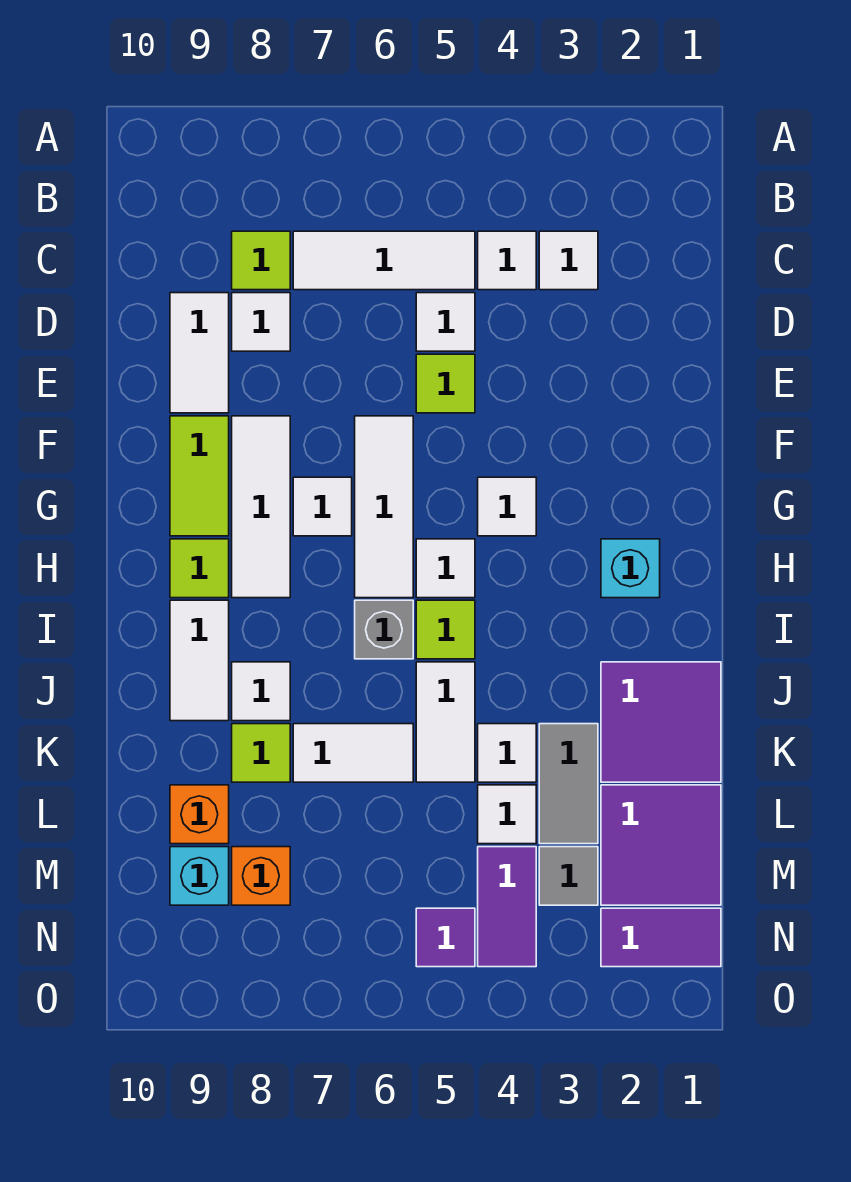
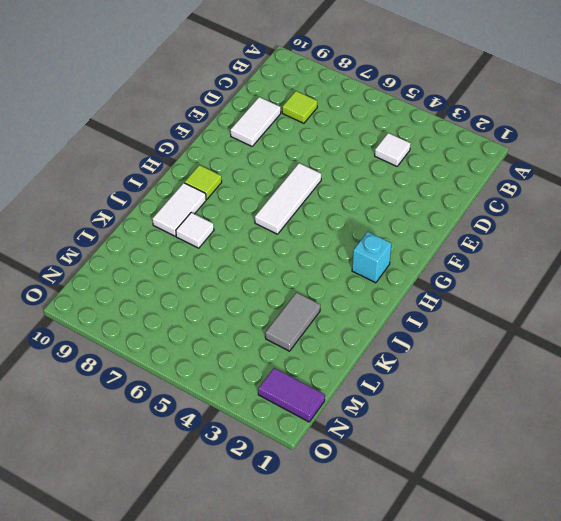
none -> white tile C3 level 1
none -> white tile C5:C7 level 1
none -> white tile D5 level 1
none -> white tile D8 level 1

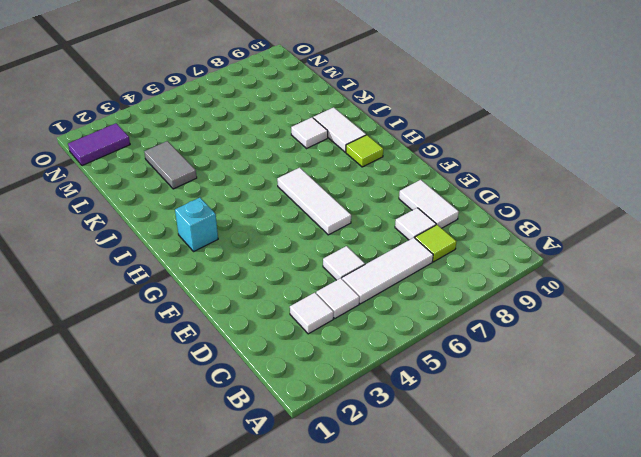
none -> lime tile E5 level 1
none -> white tile F8:H8 level 1
none -> lime tile F9:G9 level 1
none -> white tile G4 level 1

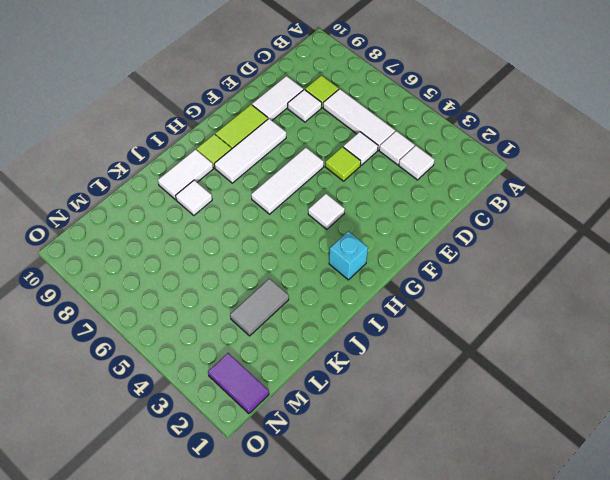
none -> white tile G7 level 1
none -> white tile H5 level 1
none -> lime tile I5 level 1
none -> grey brick I6 level 1

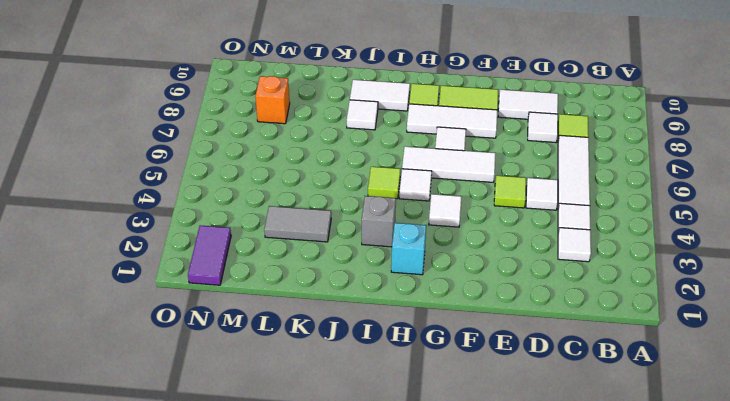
grey brick I3 level 1 -> grey brick I6 level 1
none -> purple tile J1:K2 level 1
none -> white tile J5:K5 level 1
none -> white tile K4 level 1
none -> white tile K6:K7 level 1

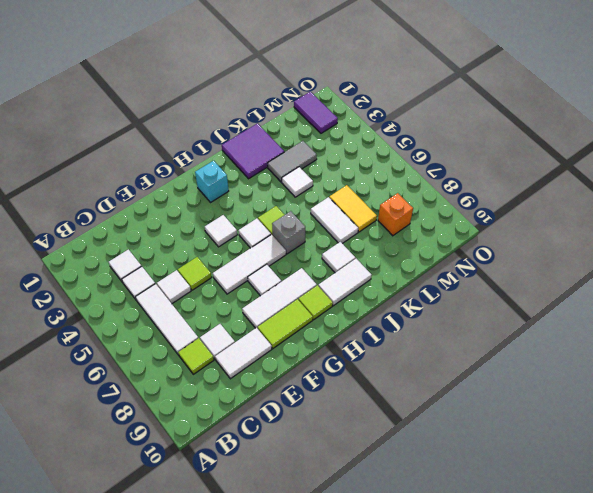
yellow tile L6:L7 level 1 -> none
none -> white tile J5:K5 level 1
none -> lime tile K8 level 1
none -> purple tile L1:M2 level 1
none -> white tile L4 level 1

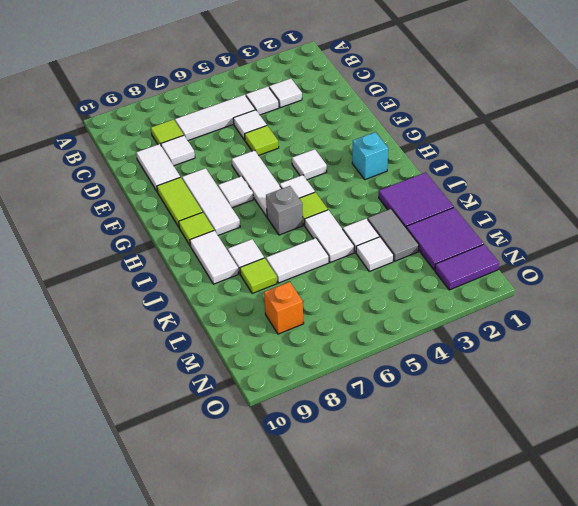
none -> orange brick L9 level 1
none -> grey tile M3 level 1
none -> purple tile M4:N4 level 1
none -> cyan brick M9 level 1

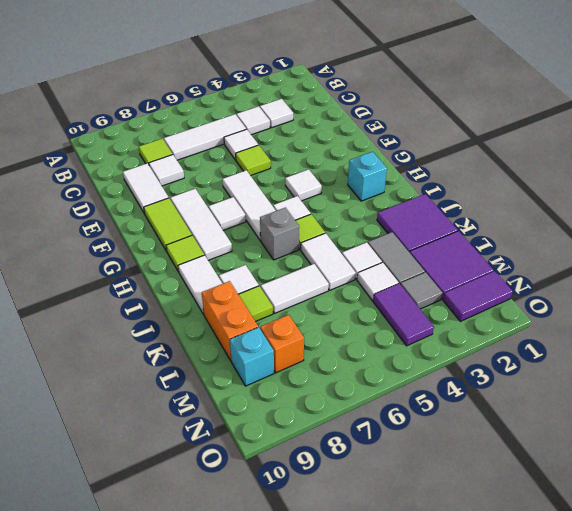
orange brick K9:L9 level 1 -> orange brick L9 level 1
none -> purple tile N5 level 1

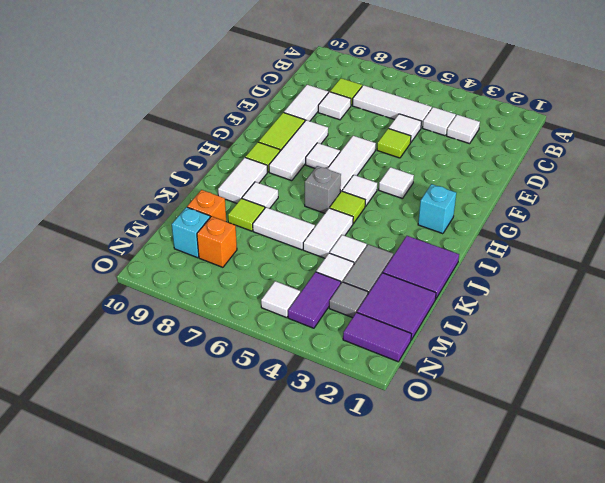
white tile N5 level 1 -> purple tile N5 level 1

